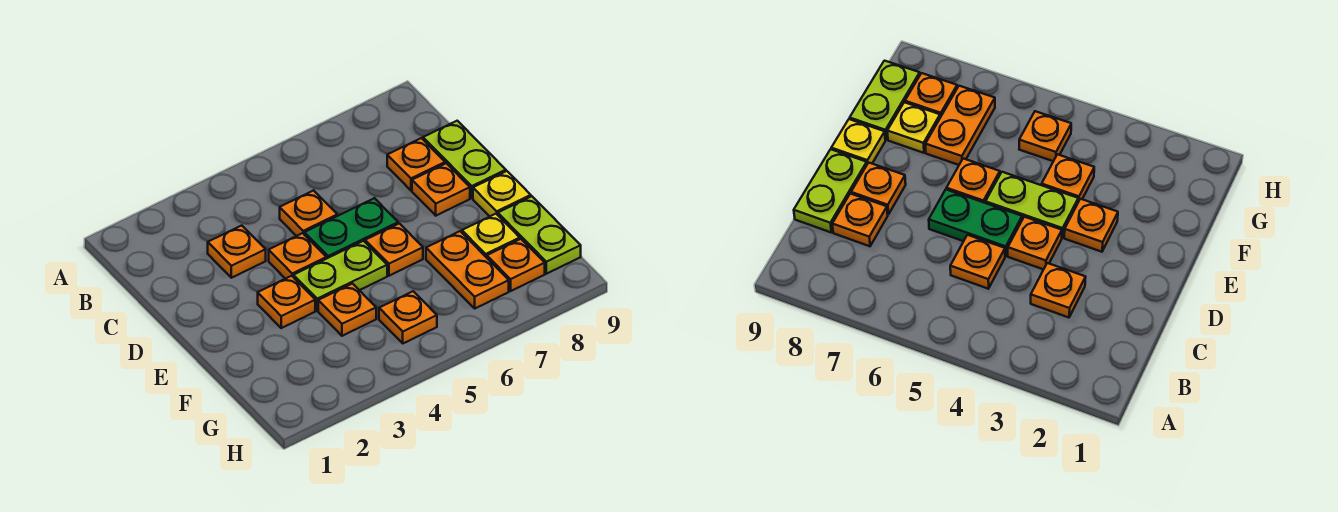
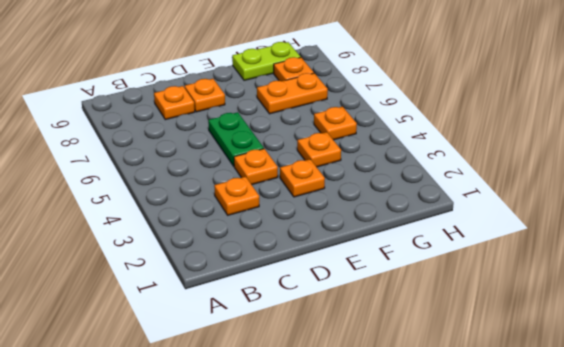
none -> orange plate C5 level 1
none -> lime plate C9:D9 level 1
none -> lime plate E4:E5 level 1

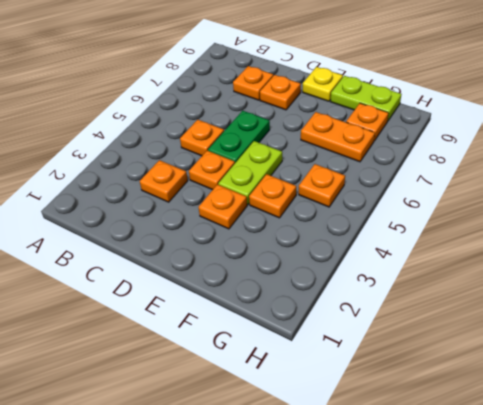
none -> lime plate C9:D9 level 1
none -> orange plate E6 level 1
none -> yellow plate F8 level 1

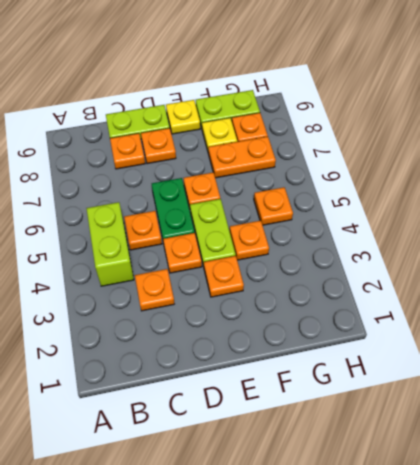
lime brick B4:B5 level 1 -> none

